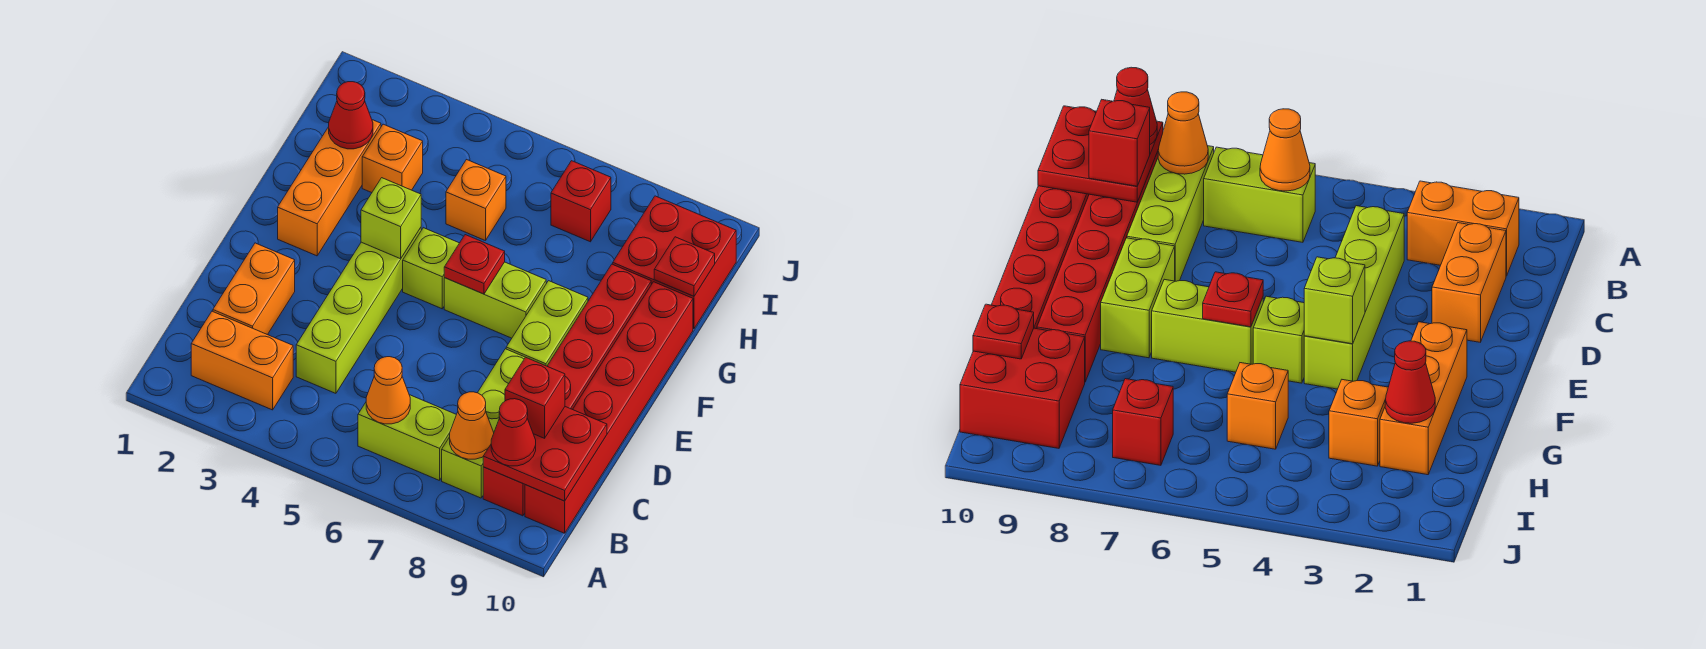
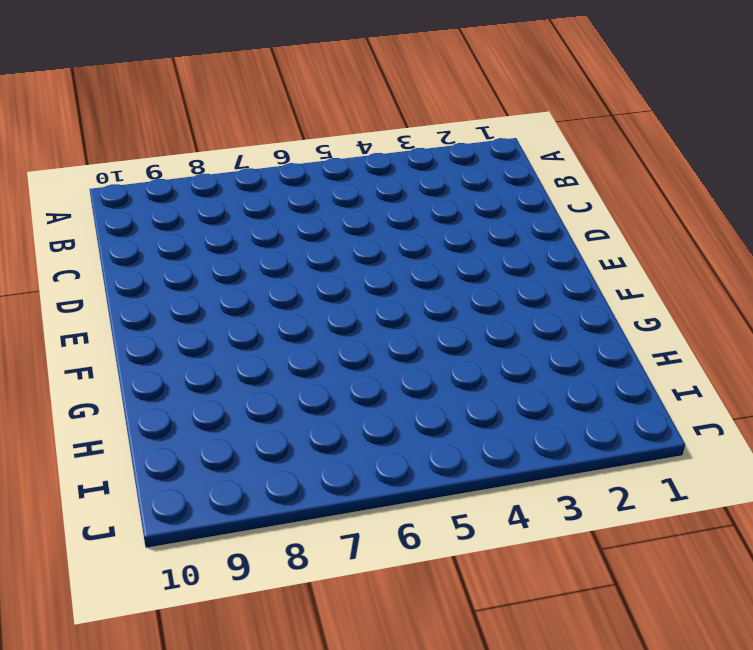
none -> orange brick B2:B3 level 1
none -> lime brick B6:B7 level 1
none -> lime brick B8:D8 level 1

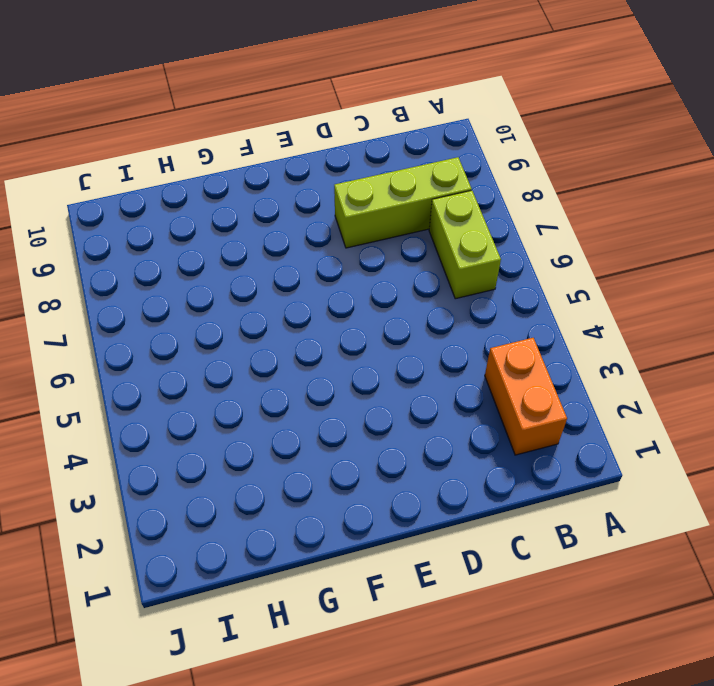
none -> red brick B9:G9 level 1
none -> red brick B10:G10 level 1
none -> orange brick C2:D2 level 1

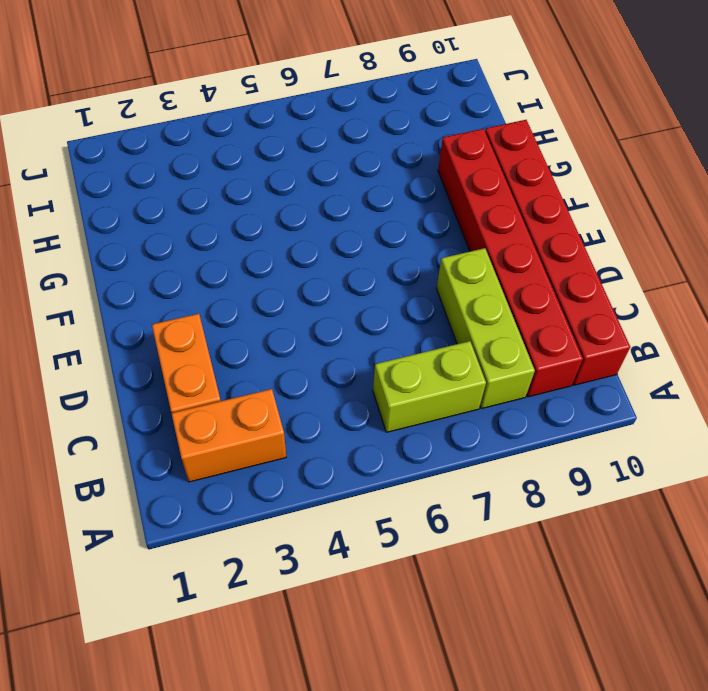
none -> lime brick C4:F4 level 1
none -> lime brick E8:F8 level 1
none -> orange brick F2:H2 level 1

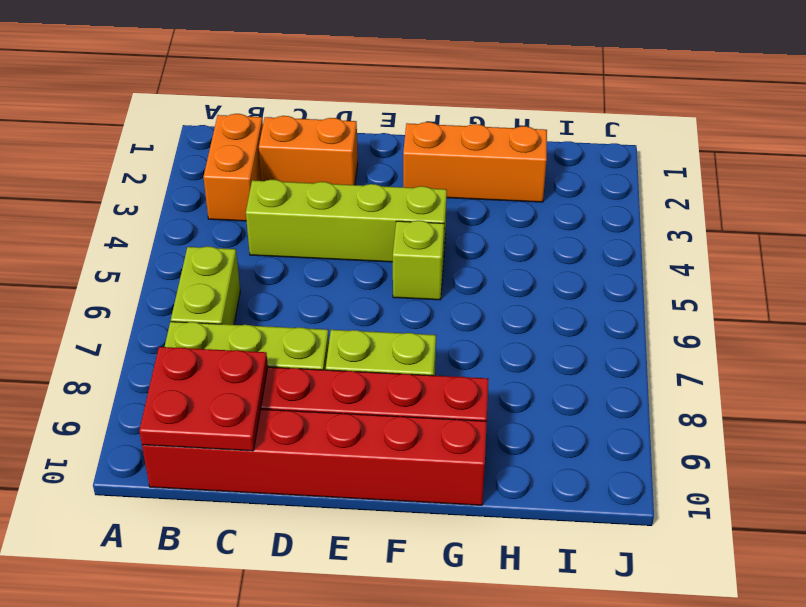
none -> lime brick F6:F7 level 1
none -> orange brick H3 level 1
none -> orange brick H5 level 1

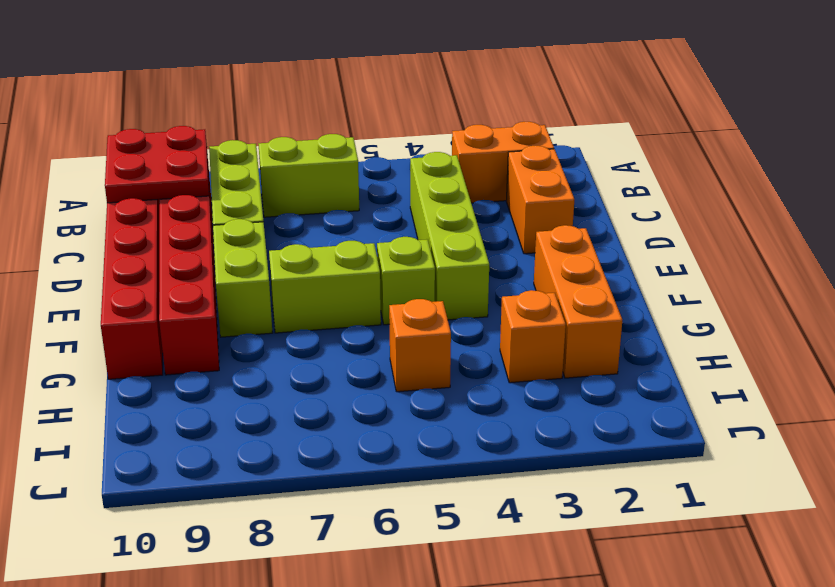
none -> red brick H9:I10 level 1
none -> red brick I7 level 1
none -> orange cone B6 level 2

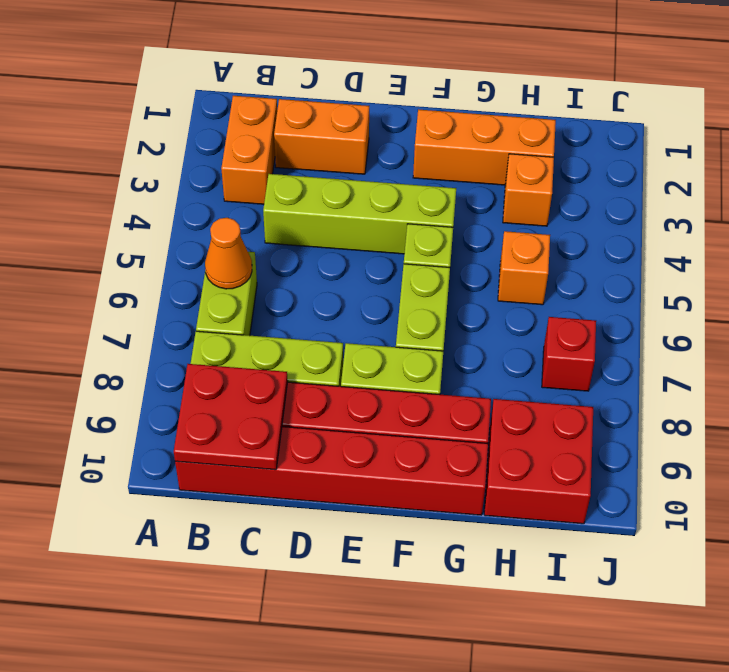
none -> orange cone B8 level 2
none -> lime brick F4 level 2
none -> red plate F6 level 2

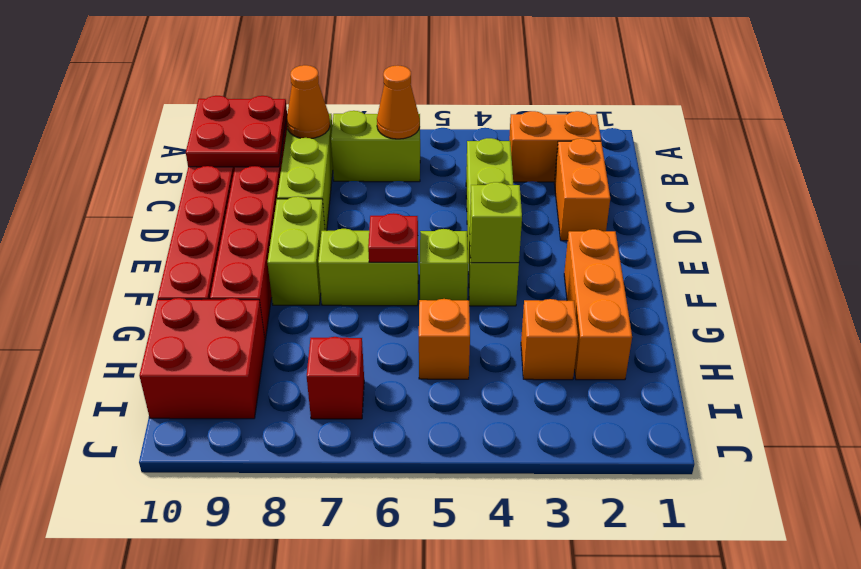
none -> red cone H2 level 2
none -> red plate H10 level 2
none -> red cone B9 level 3

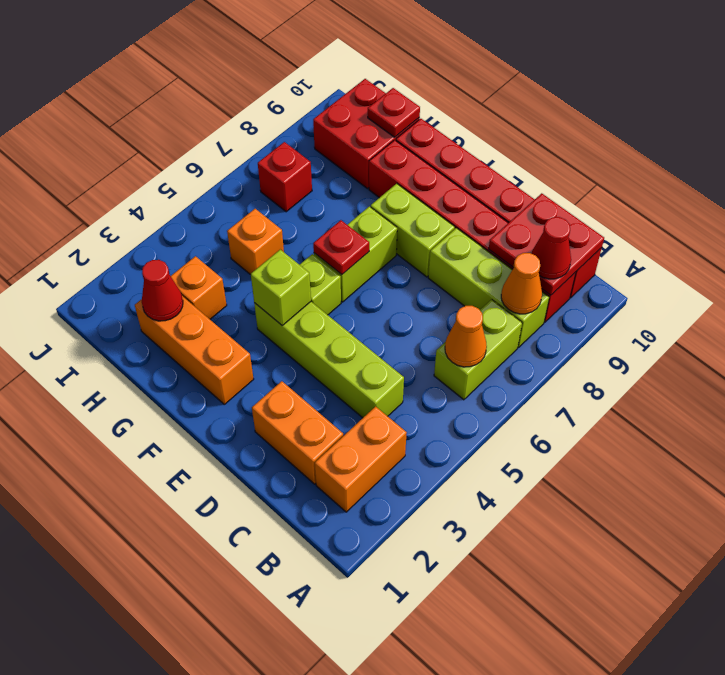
none -> red brick C9 level 3

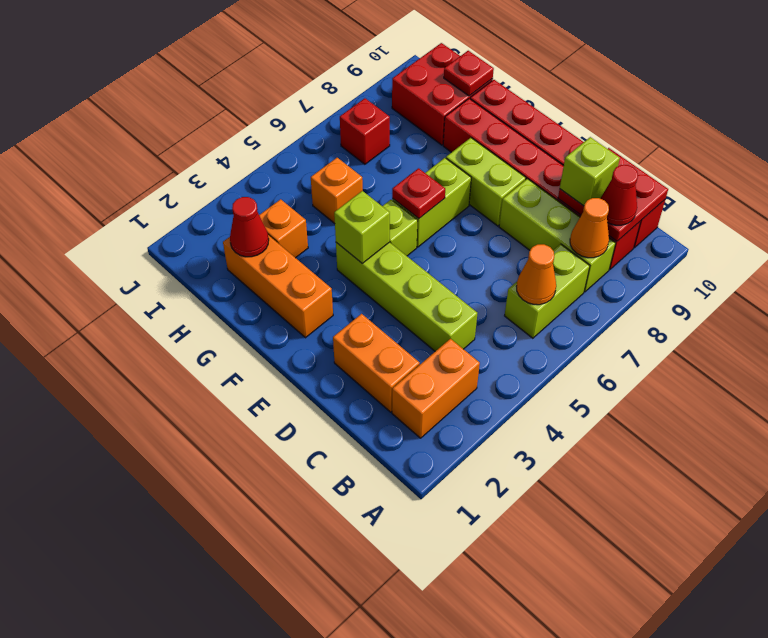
lime brick C9 level 3 -> red brick C9 level 3

